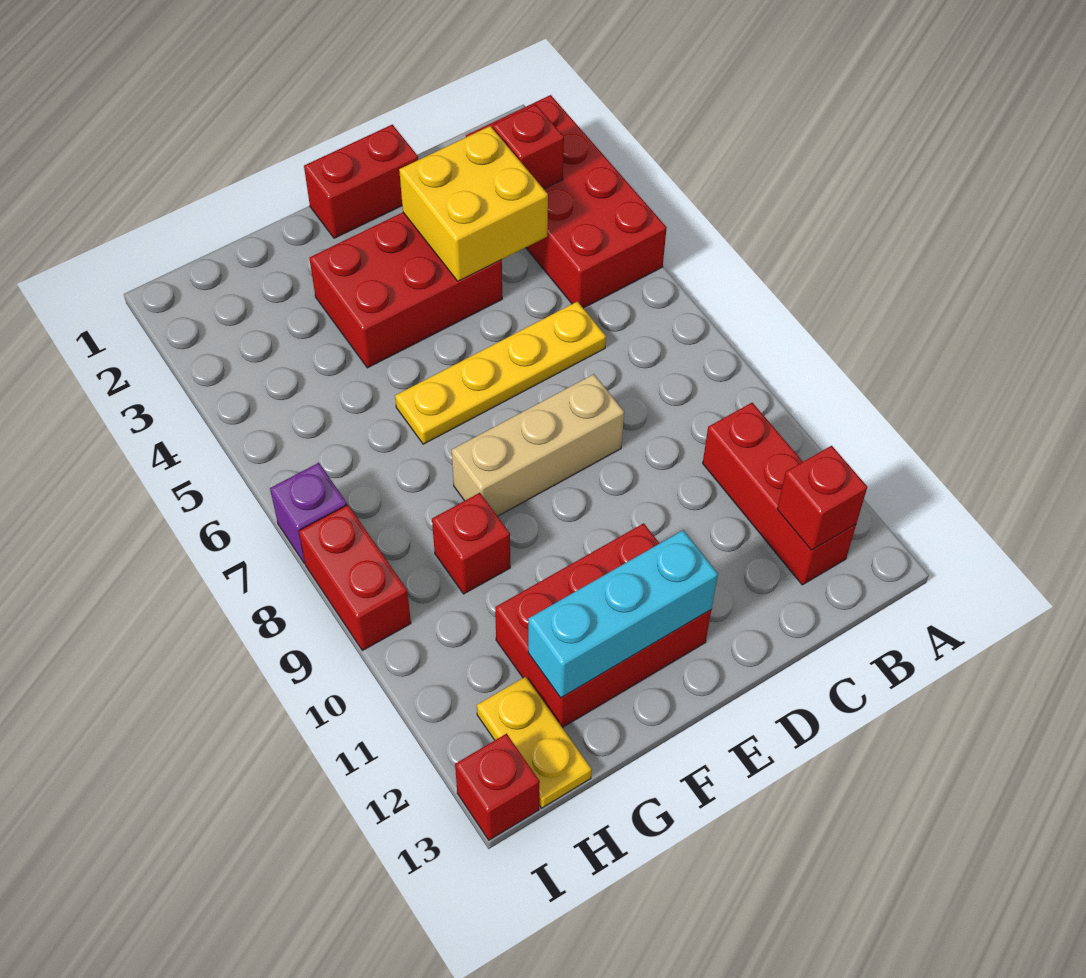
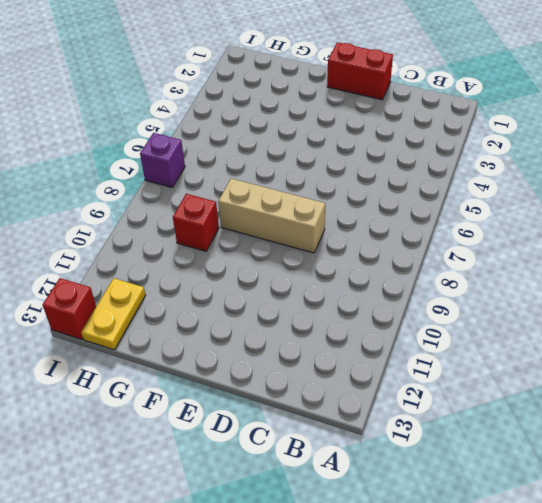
none -> red brick A2:B5 level 1
none -> red brick B10:B12 level 1
none -> yellow plate C6:F6 level 1

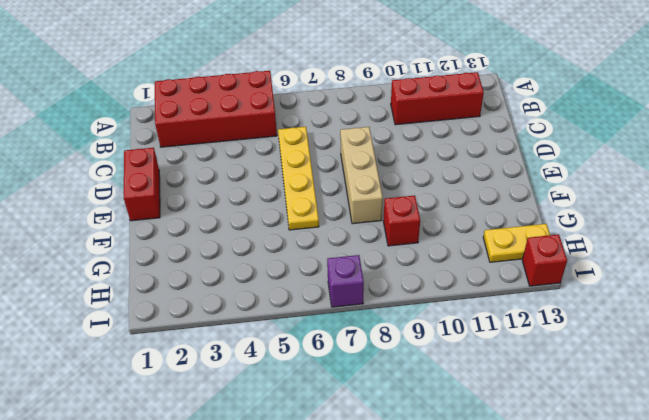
none -> red brick D3:F4 level 1
none -> red brick E11:G12 level 1
none -> red brick I8:I9 level 1

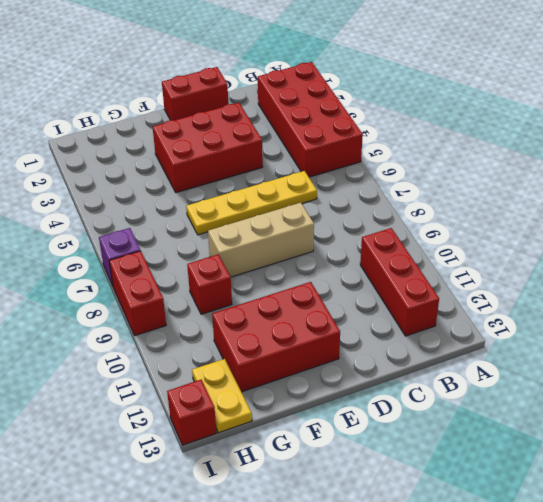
none -> red brick B3 level 2
none -> red brick B12 level 2
none -> yellow brick C3:D4 level 2

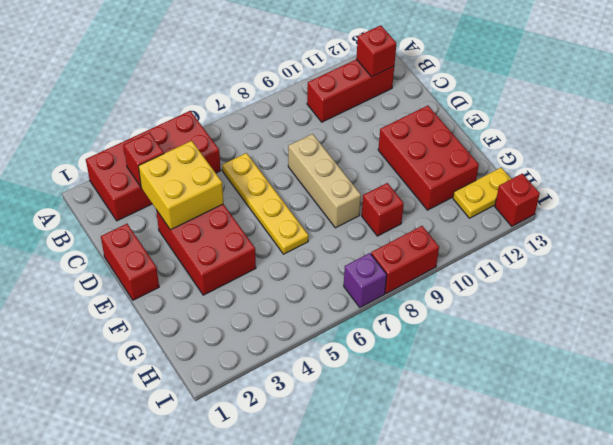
none -> cyan brick E12:G12 level 2

